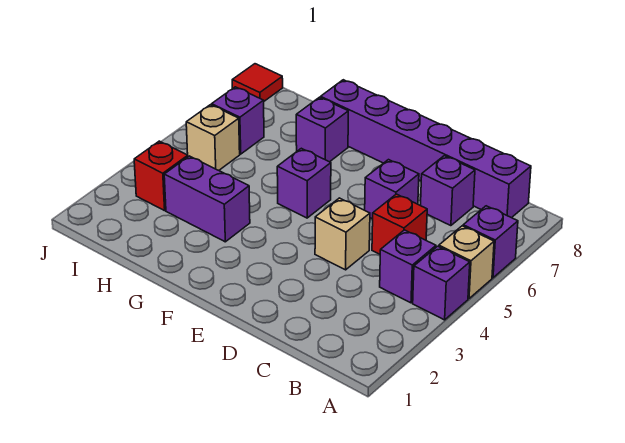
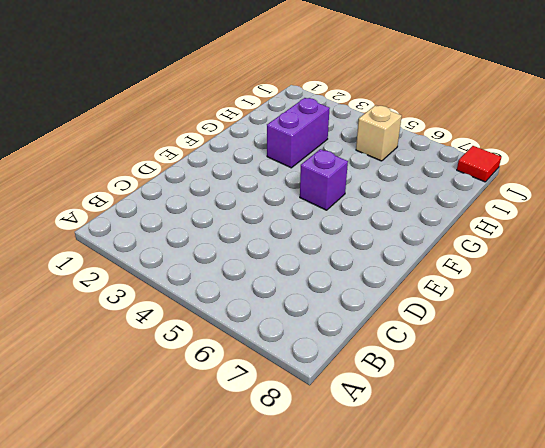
none -> purple brick A4 level 1
none -> tan brick A5 level 1
none -> purple brick A6 level 1

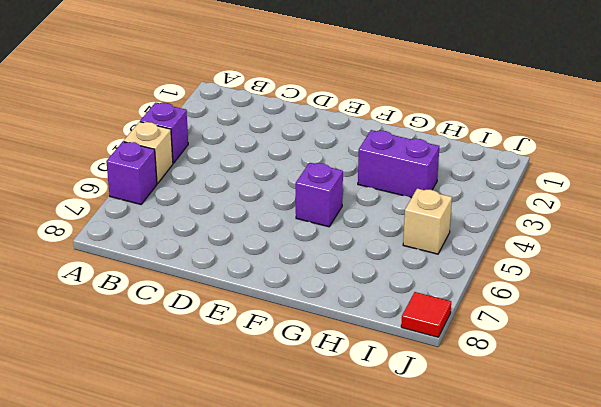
none -> purple brick B4 level 1
none -> purple brick B8:G8 level 1
none -> red brick C5 level 1

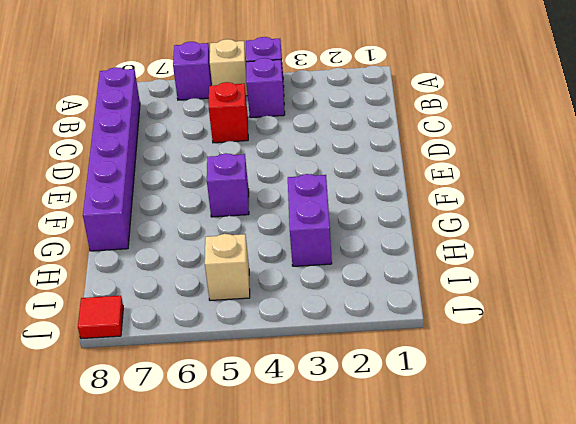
none -> purple brick C7 level 1
none -> tan brick D4 level 1
none -> purple brick D6 level 1

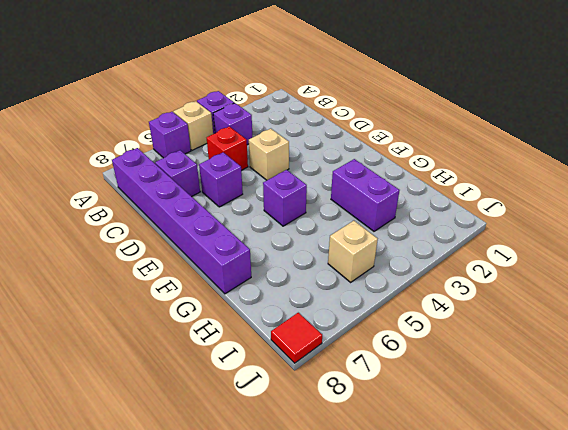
none -> purple brick G7 level 1
none -> red brick I3 level 1
none -> purple brick I6 level 1

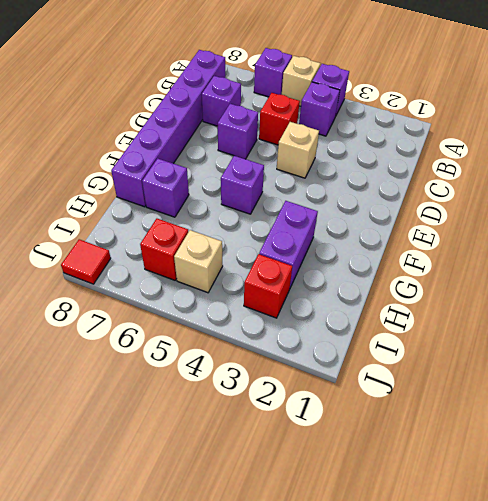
red brick I6 level 1 -> purple brick I6 level 1

